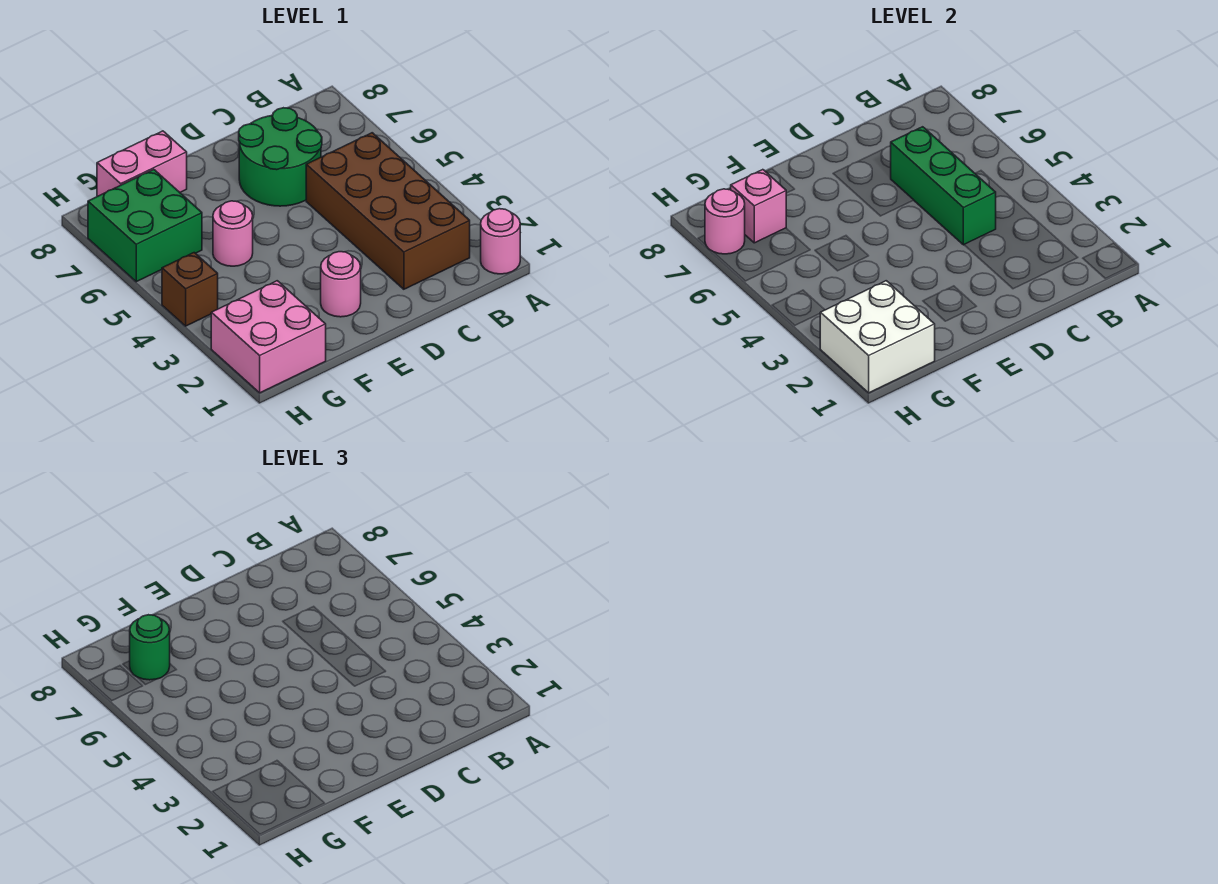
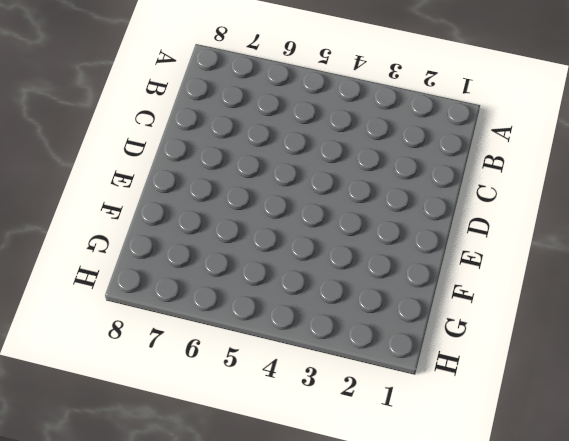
none -> pink round brick A1 level 1
none -> brown brick B2:C5 level 1
none -> green round brick C6:D7 level 1

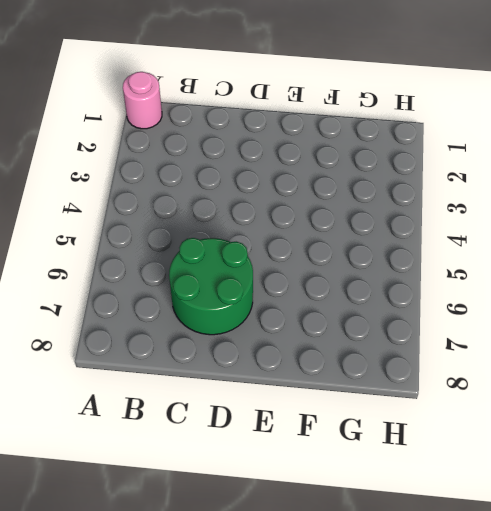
none -> brown brick B2:C5 level 1
none -> pink round brick E2 level 1
none -> pink round brick F5 level 1

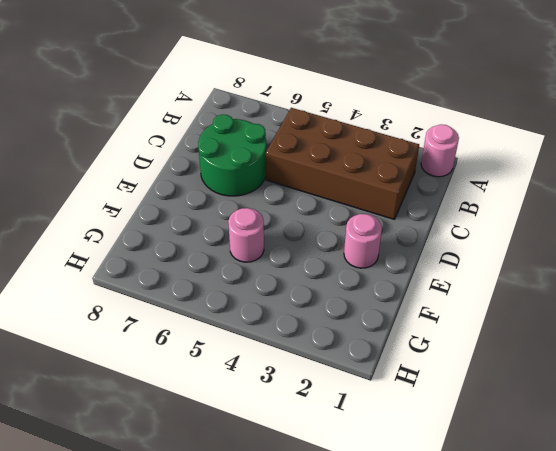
none -> pink brick F8:G8 level 1
none -> pink brick G1:H2 level 1
none -> green brick G6:H7 level 1

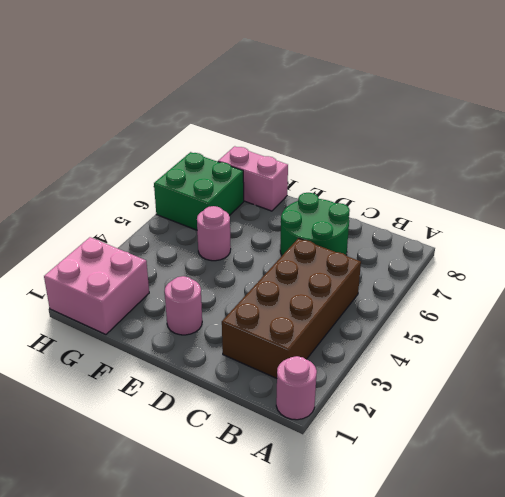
none -> brown brick H4 level 1
none -> green brick C4:C6 level 2
none -> white brick G1:H2 level 2

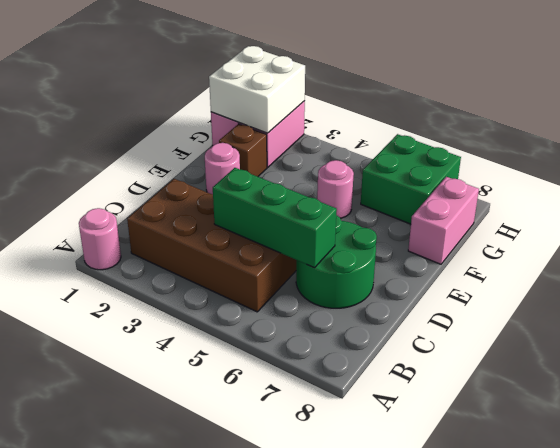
brown brick F2 level 1 -> brown brick H4 level 1
none -> pink brick G7 level 2
none -> pink round brick H7 level 2
none -> green round brick G7 level 3

